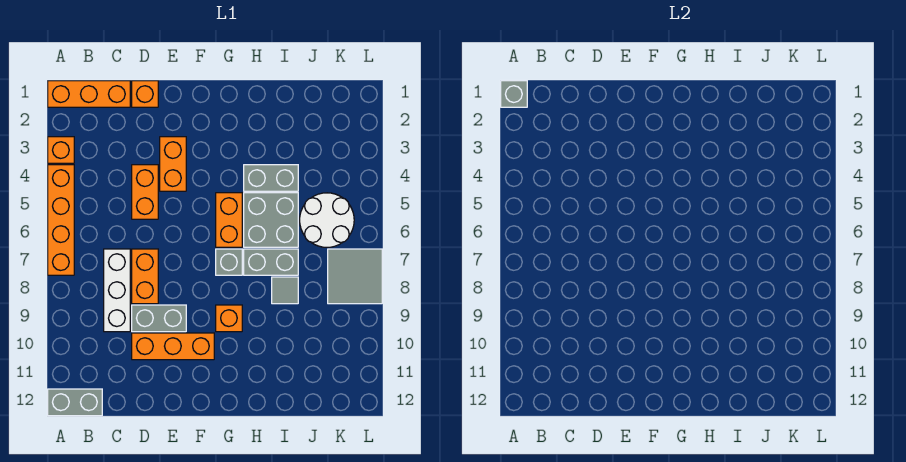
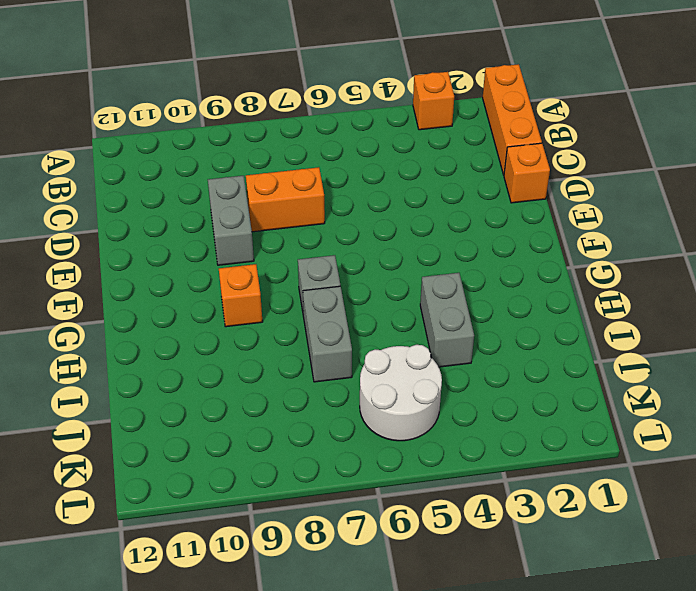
none -> orange brick A4:A7 level 1
none -> grey brick A12:B12 level 1
none -> white brick C7:C9 level 1

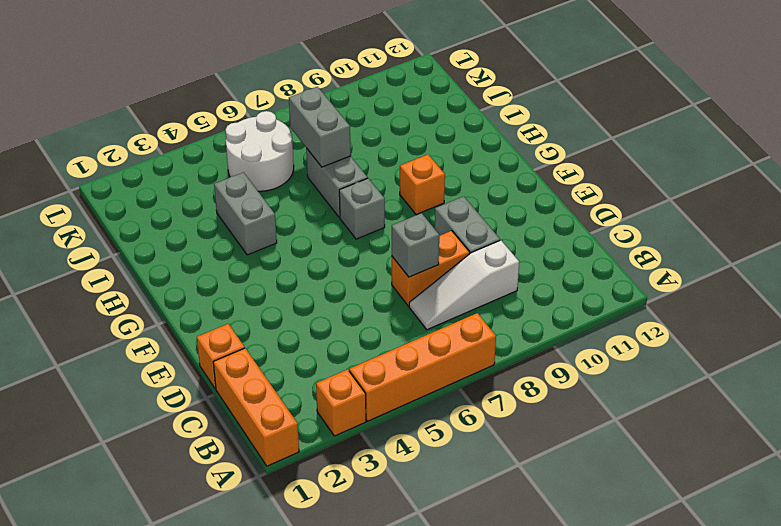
white slope C7:C9 level 1 top 9 -> white brick C7:C9 level 1
grey brick D7 level 2 -> grey brick A1 level 2
grey brick I7:J7 level 2 -> grey brick A12:B12 level 1
none -> orange brick D4:D5 level 1
none -> orange brick D10:F10 level 1
none -> orange brick E3:E4 level 1

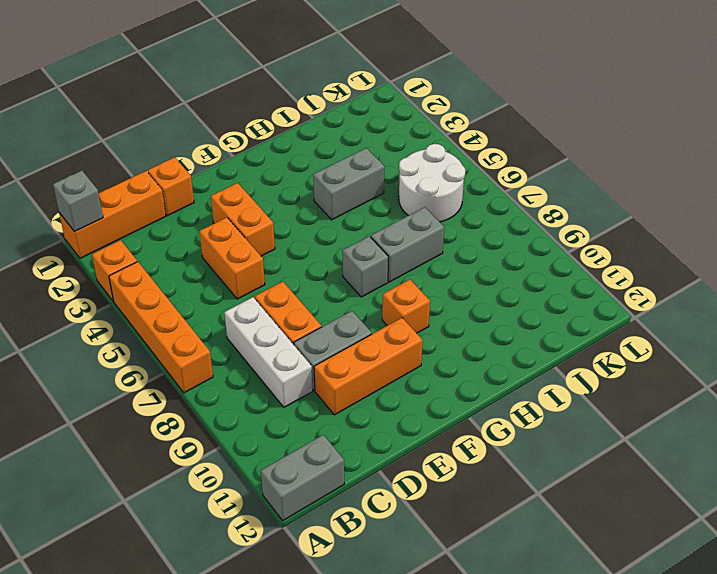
none -> orange brick G5:G6 level 1
none -> grey brick H5:I6 level 1
none -> grey tile I8 level 1

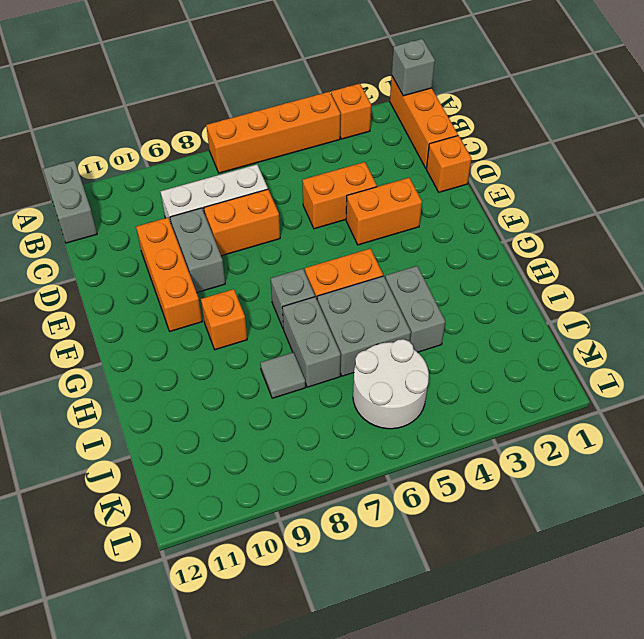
none -> grey tile K7:L8 level 1

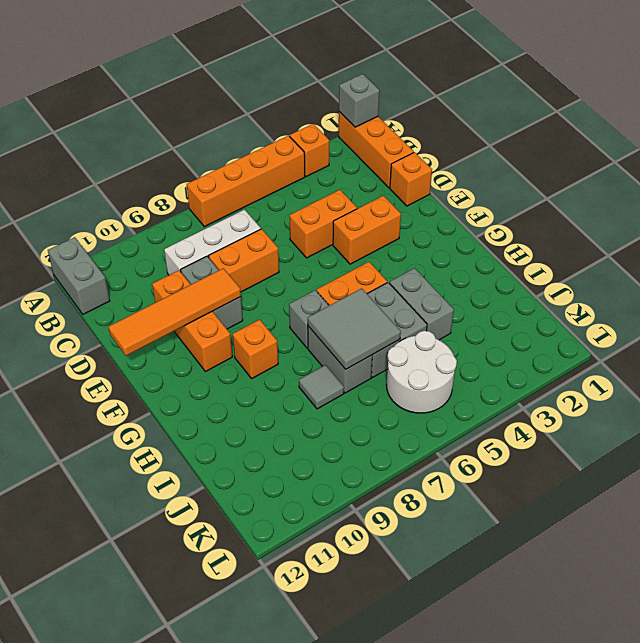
orange tile E9:E12 level 2 -> none
grey tile H6:I7 level 2 -> grey tile K7:L8 level 1

